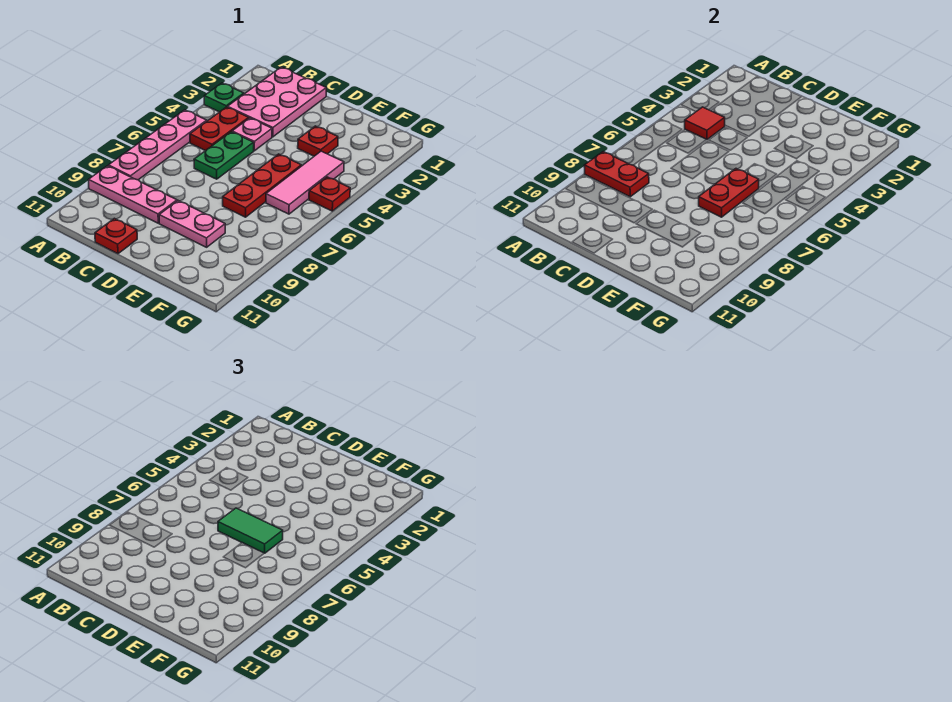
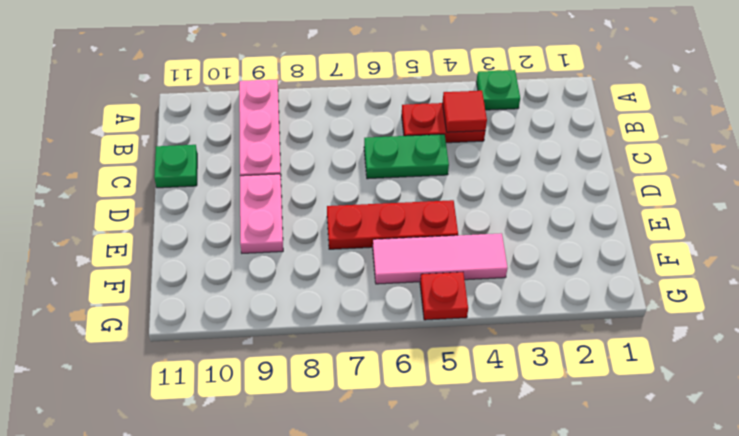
green plate C11 level 1 -> red plate C11 level 1
none -> pink plate A5:A8 level 1
none -> pink plate B1:C3 level 1
none -> pink plate C4 level 1

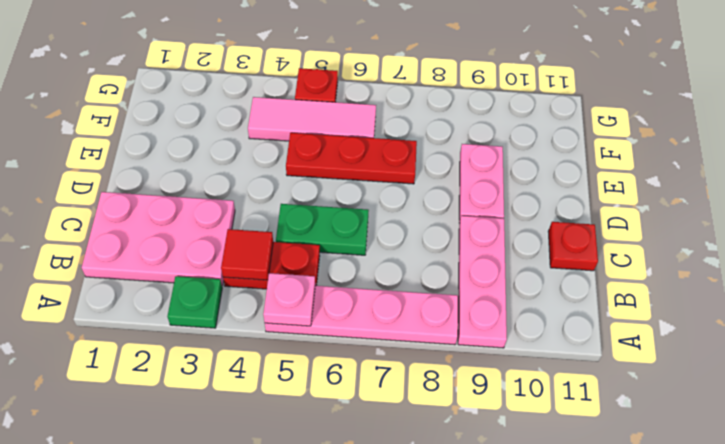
pink plate A5 level 2 -> pink plate C4 level 1
none -> red plate E3 level 1
none -> red plate A8:B8 level 2
none -> red plate E6:E7 level 2

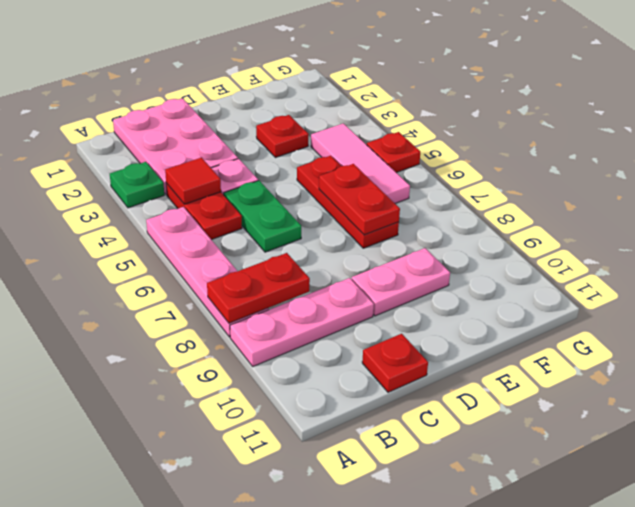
none -> green tile D6:E6 level 3

